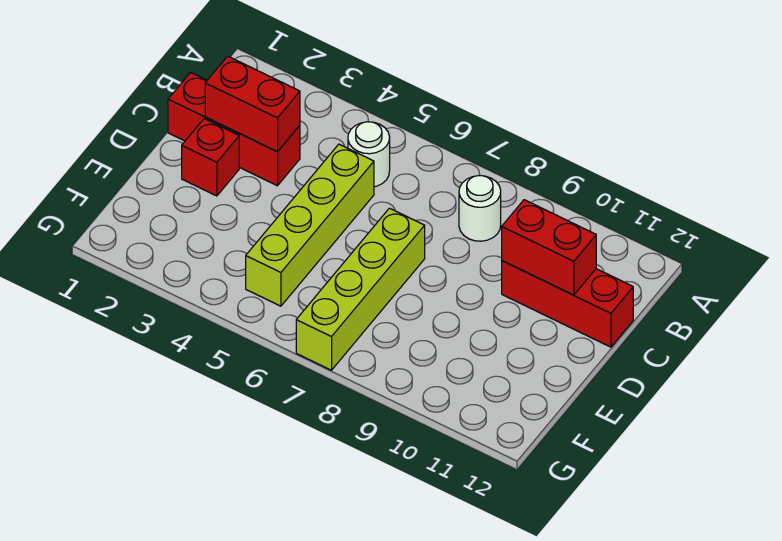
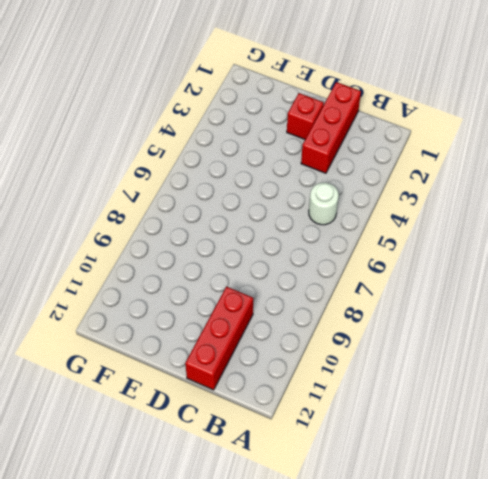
none -> white round brick B8 level 1
none -> lime brick C5:F5 level 1

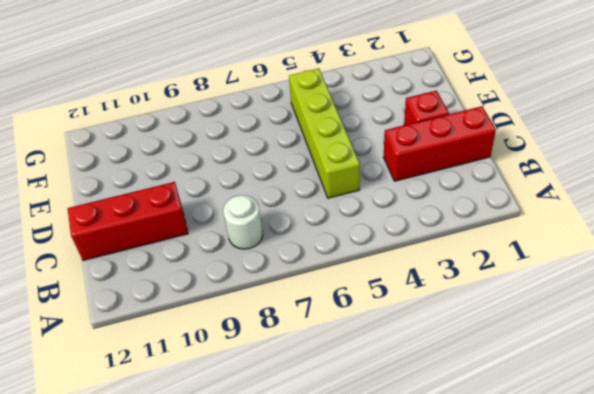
none -> white round brick B5 level 1
none -> lime brick D7:G7 level 1

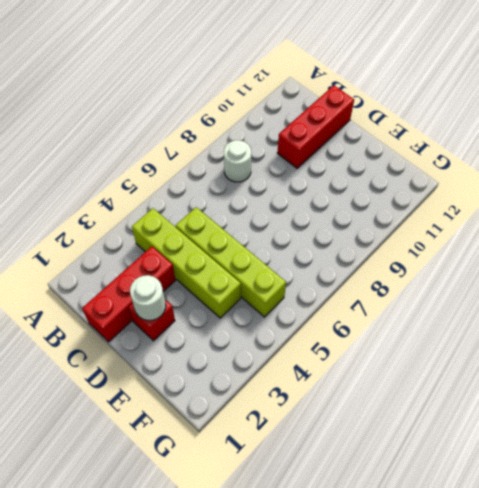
lime brick B4:E4 level 1 -> lime brick D7:G7 level 1
white round brick D2 level 2 -> white round brick B5 level 1
none -> red brick C2:C3 level 2
none -> red brick C10:C11 level 2

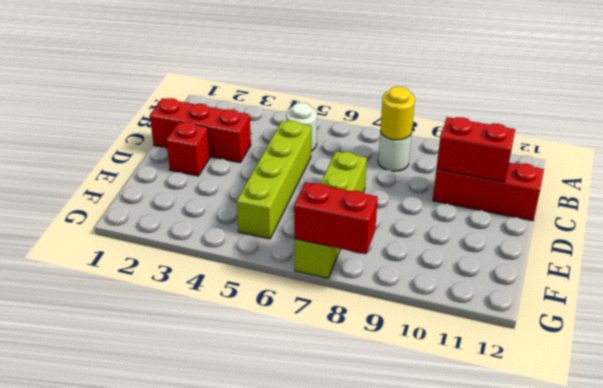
yellow round brick B8 level 2 -> none
red brick G7:G8 level 2 -> red brick C2:C3 level 2

